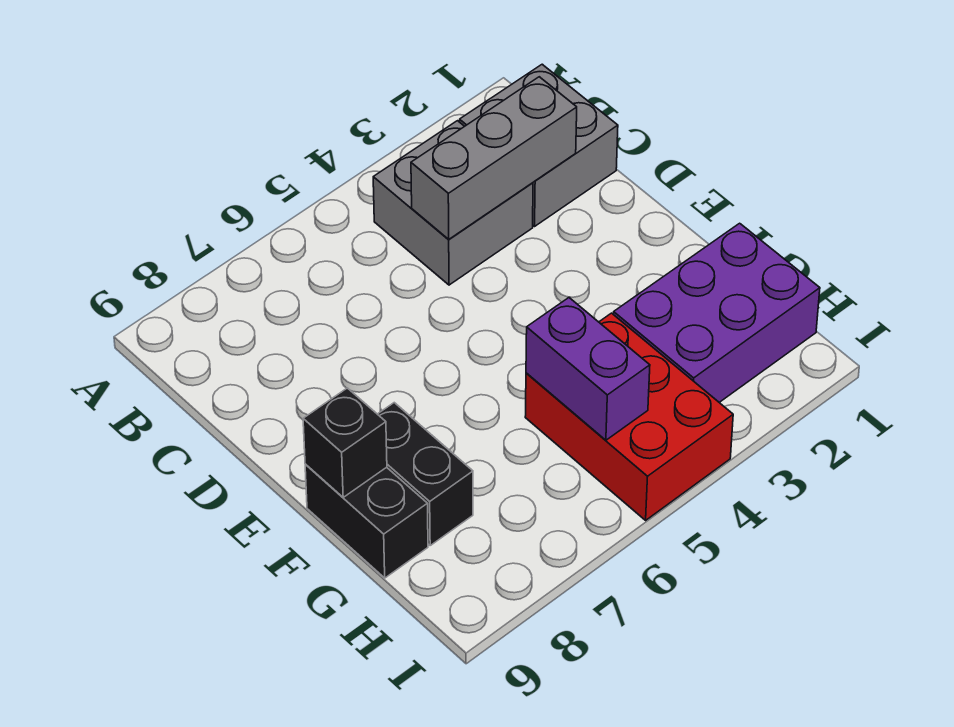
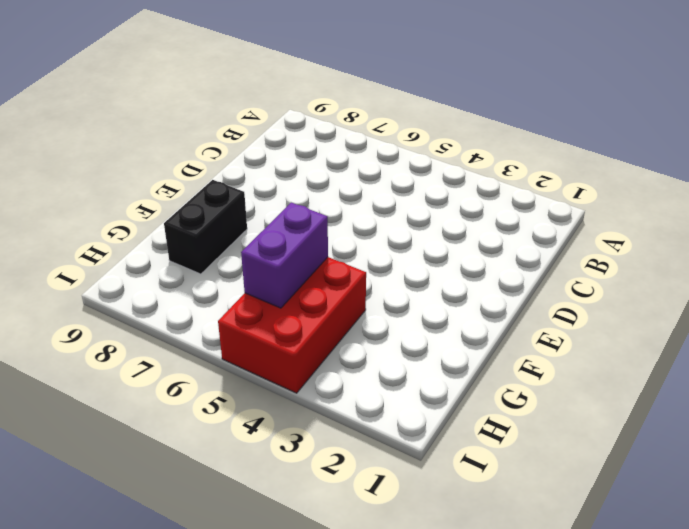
none -> grey brick B1:C2 level 1
none -> grey brick B3:C4 level 1

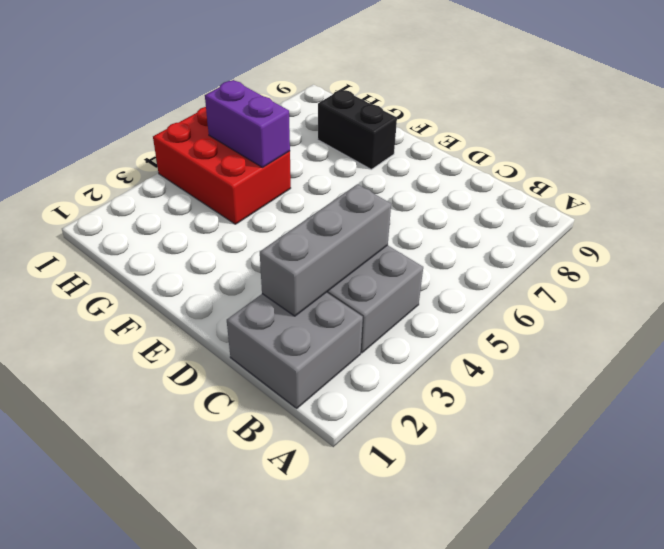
none -> black brick F9:G9 level 1
none -> purple brick G1:H3 level 1

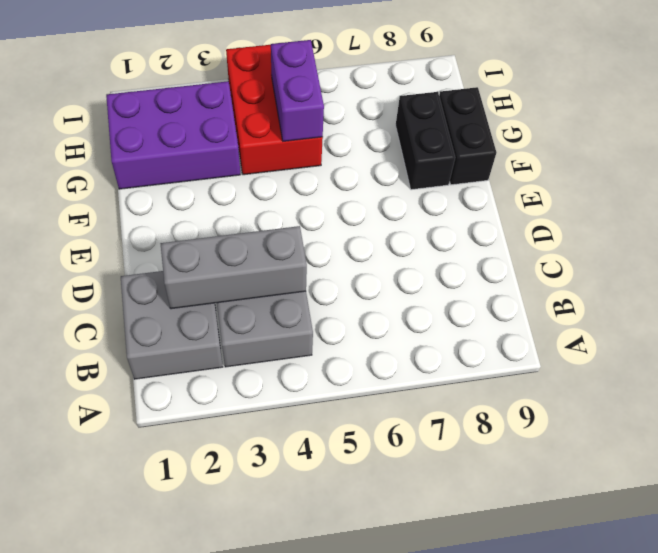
none -> black brick F9 level 2

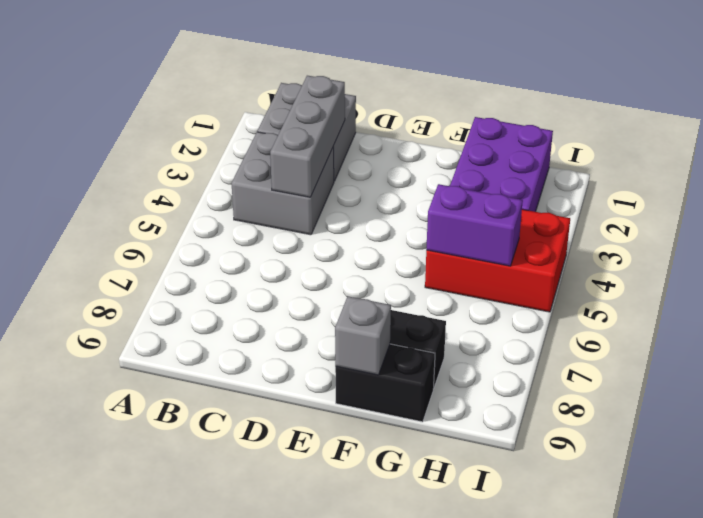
grey brick F9 level 2 -> black brick F9 level 2

